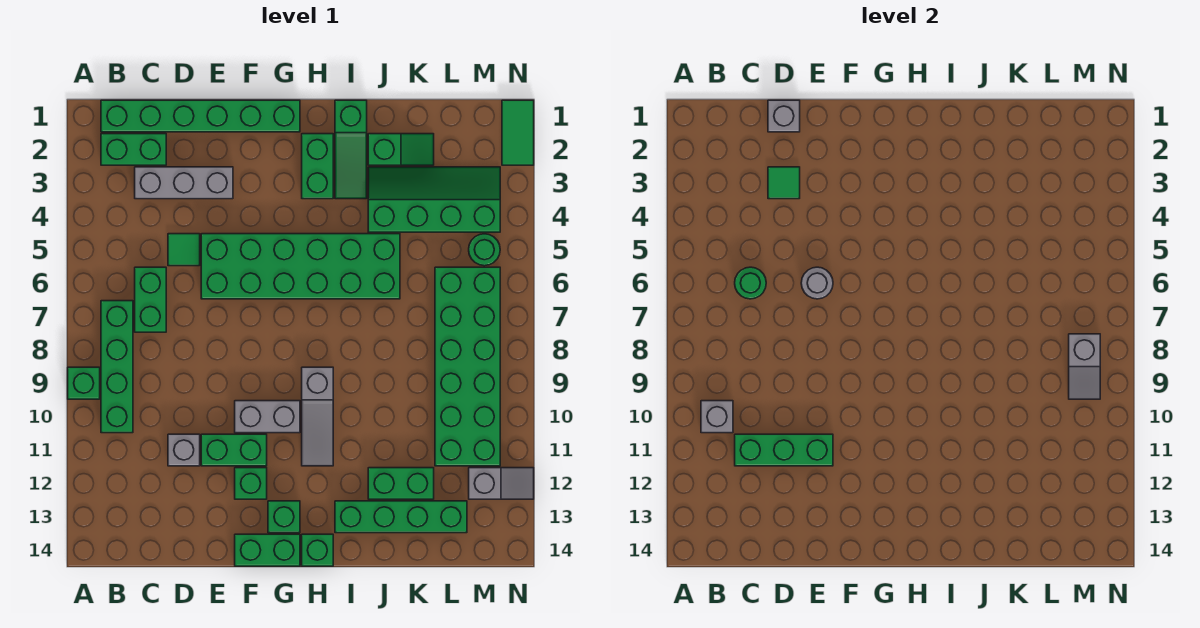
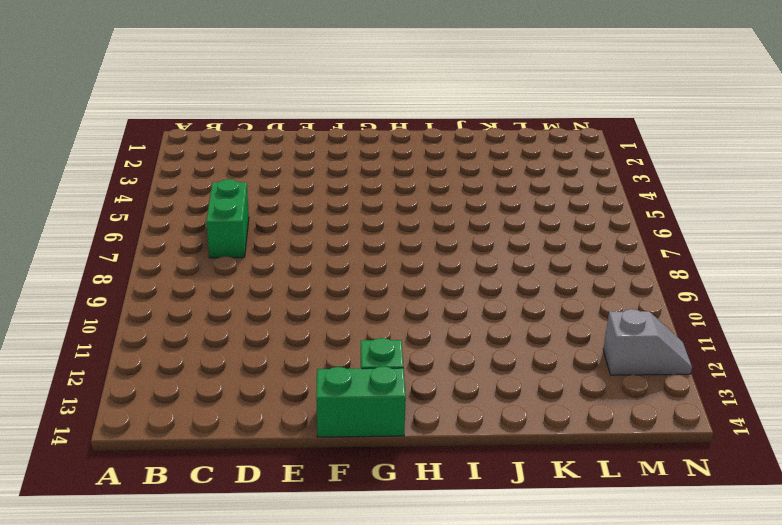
none -> green brick A9 level 1
none -> green brick B1:G1 level 1
none -> green brick B2:C2 level 1
none -> green brick B7:B10 level 1

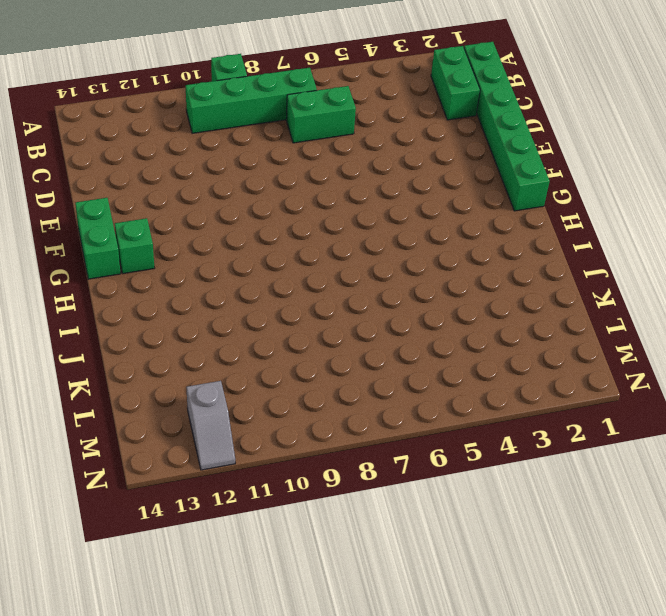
none -> grey brick C3:E3 level 1
none -> green tile D5 level 1
none -> grey brick D11 level 1
none -> green brick E5:J6 level 1

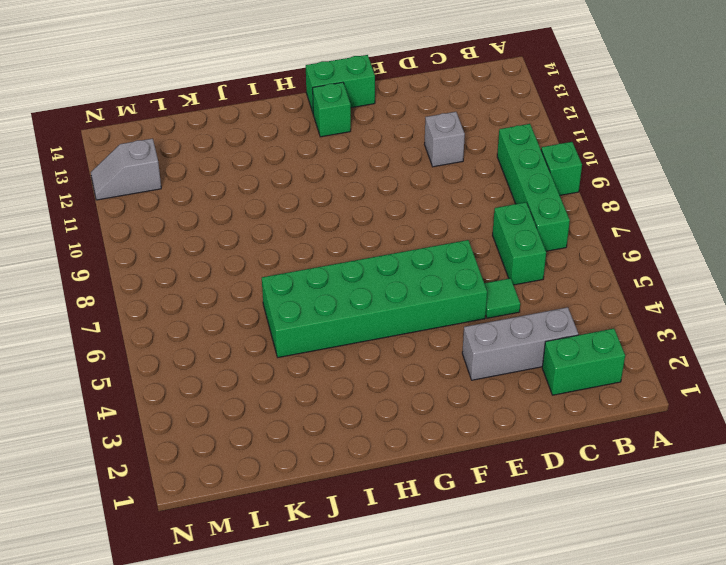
none -> green brick B1:G1 level 1
none -> green brick E11:F11 level 1
none -> grey brick F10:G10 level 1
none -> green brick F12 level 1

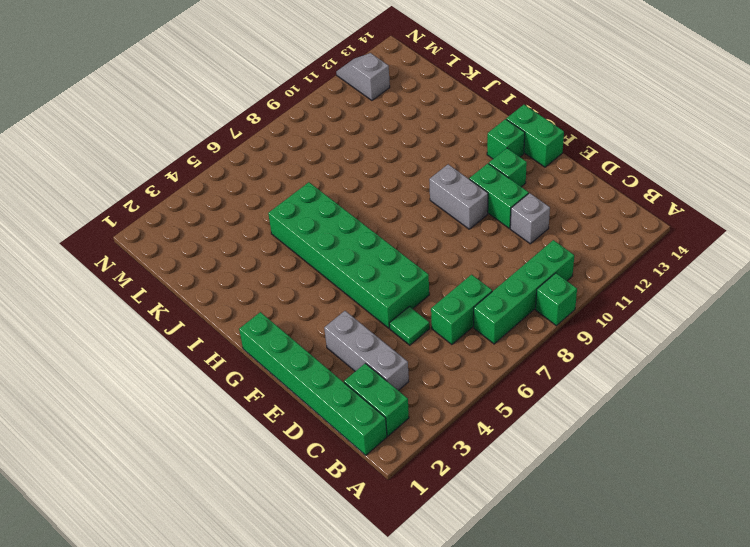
none -> green brick H2:H3 level 1
none -> grey slope H9:H11 level 1 top 9
none -> green brick H14 level 1
none -> green slope I1:I3 level 1 top 1

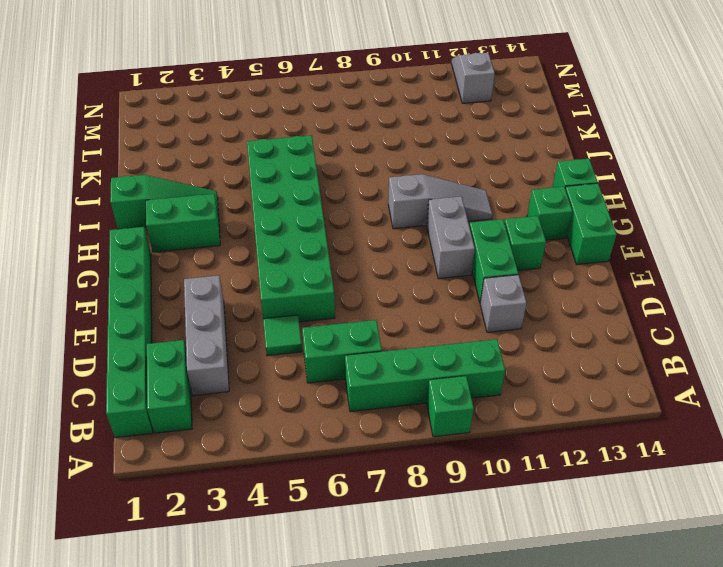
none -> green brick I13:L13 level 1
none -> green slope J2:K2 level 1 top J
none -> green slope J3:M4 level 1 top 4
none -> green brick J12:K12 level 1

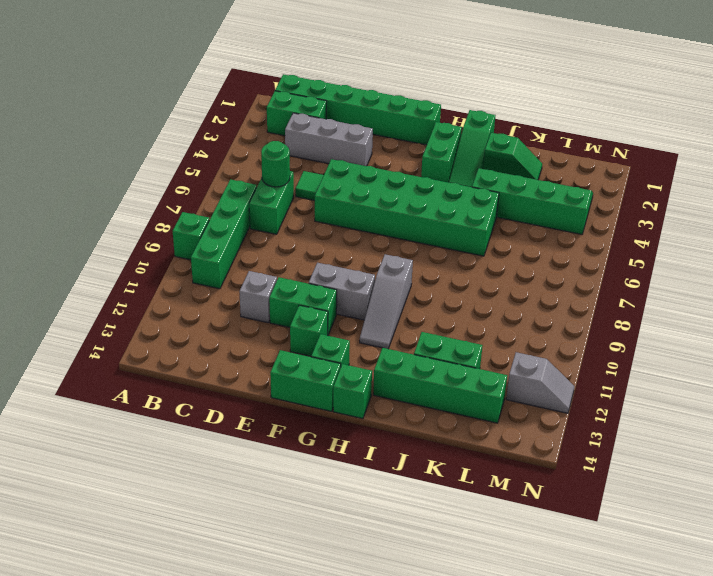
none -> green brick L6:M11 level 1
none -> green round brick M5 level 1
none -> green tile N1:N2 level 1
none -> grey brick B10 level 2

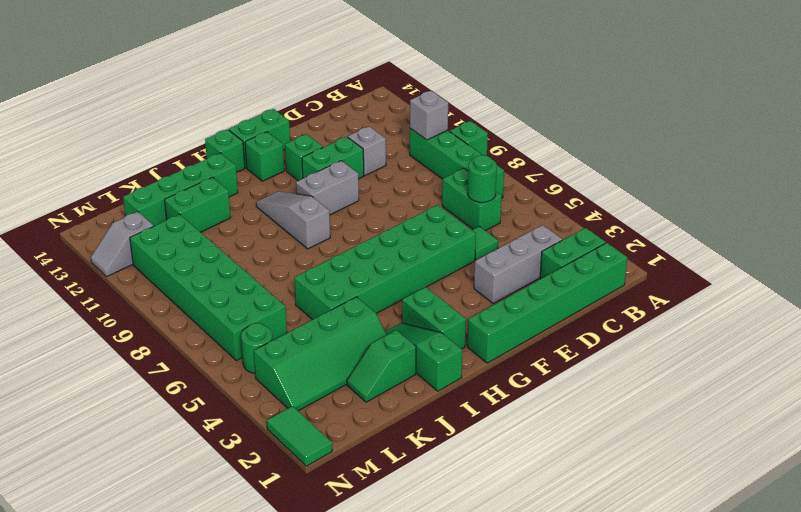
none -> green brick C11:E11 level 2
none -> grey brick D1 level 2
none -> green tile D3 level 2
none -> grey round brick E6 level 2

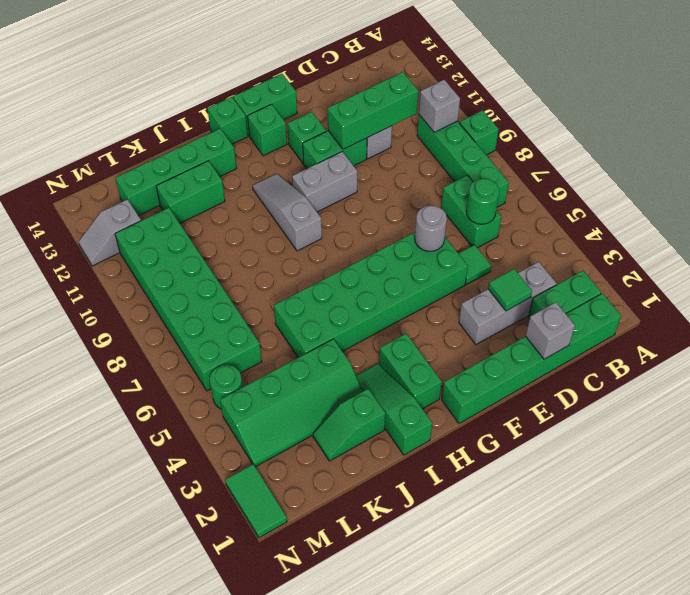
none -> grey slope M8:M9 level 2 top 8

